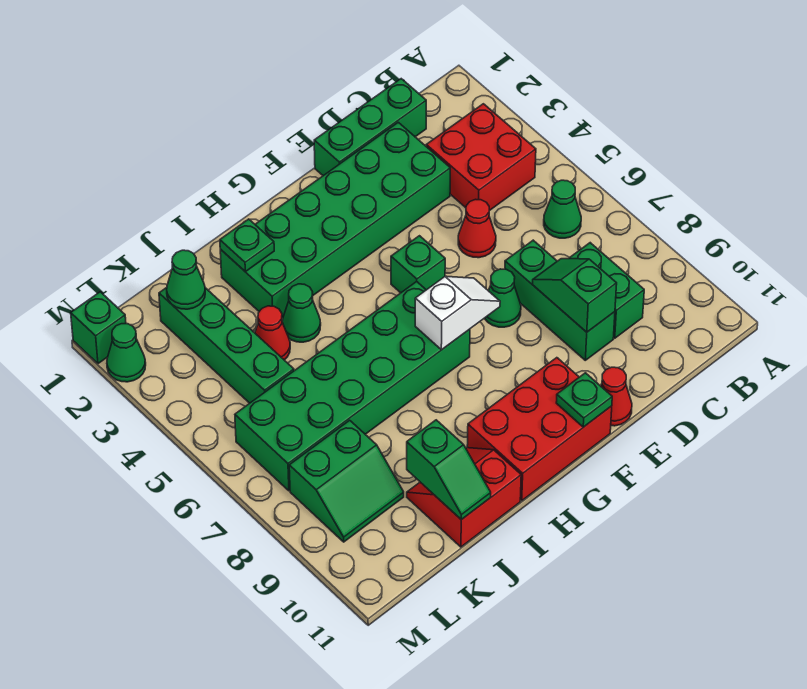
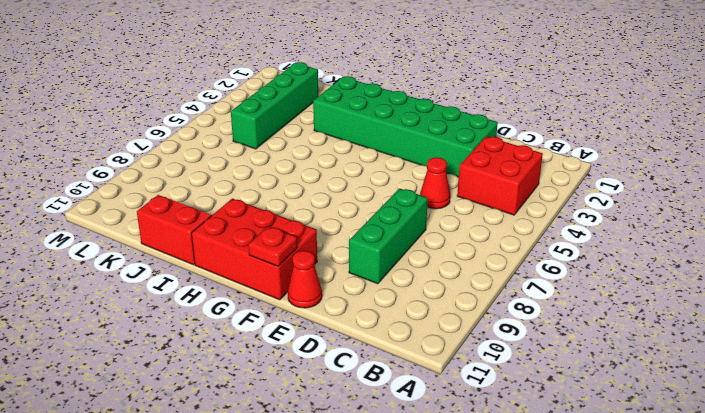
red plate F11 level 2 -> green plate F11 level 2
none -> green cone B6 level 1
none -> green brick C1:E1 level 1
none -> green brick C8:C9 level 1

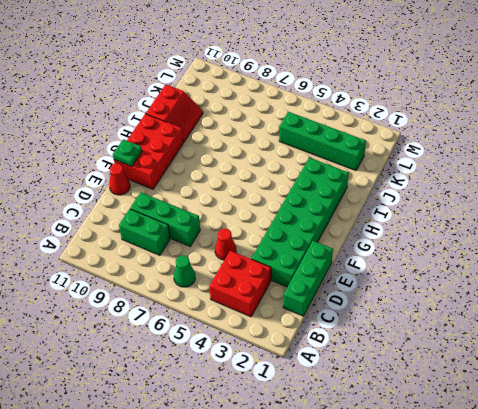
none -> green cone E7 level 1
none -> green brick F5 level 1
none -> green brick G6:L7 level 1

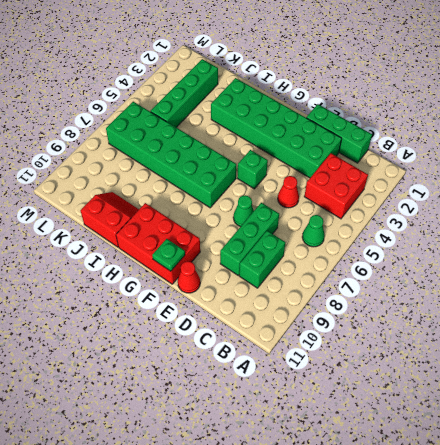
none -> green cone I4 level 1
none -> red cone J4 level 1
none -> green slope K8:L9 level 1 top 8

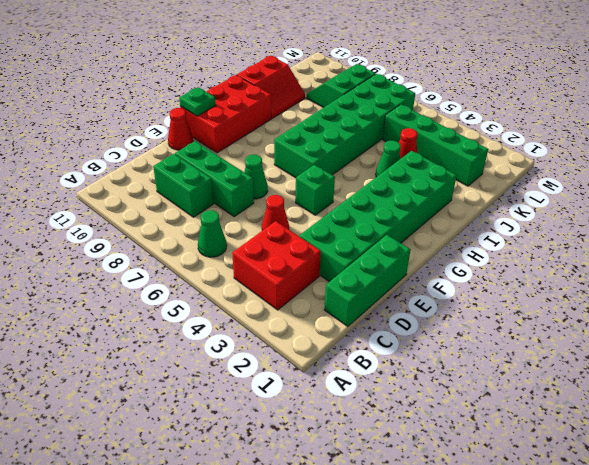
none -> green brick M1 level 1
none -> green cone M2 level 1
none -> green slope D8:D9 level 2 top 9

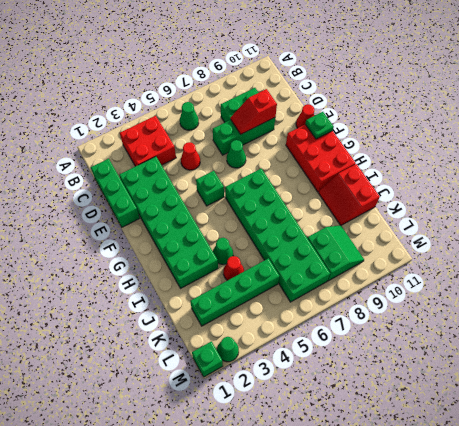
red slope D8:D9 level 2 top 9 -> green slope D8:D9 level 2 top 9
none -> white slope F7:G7 level 2 top G
none -> green plate I2 level 2
none -> green slope J10:J11 level 2 top 10

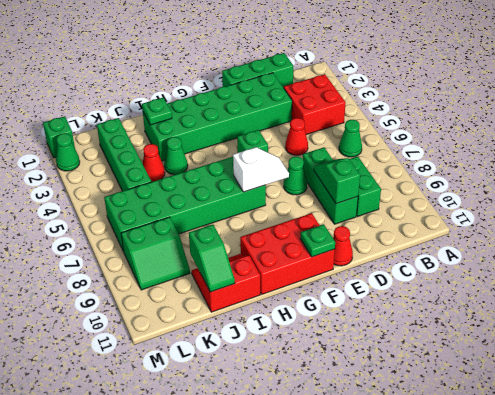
none -> green cone K2 level 2

